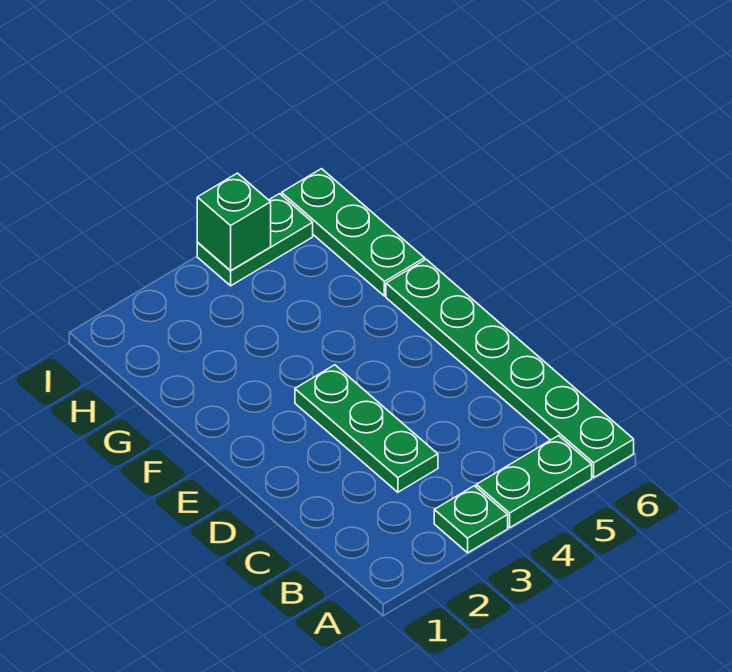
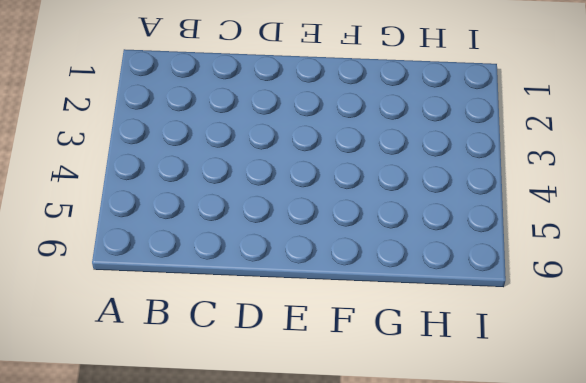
none -> green plate A3 level 1
none -> green plate A4:A5 level 1

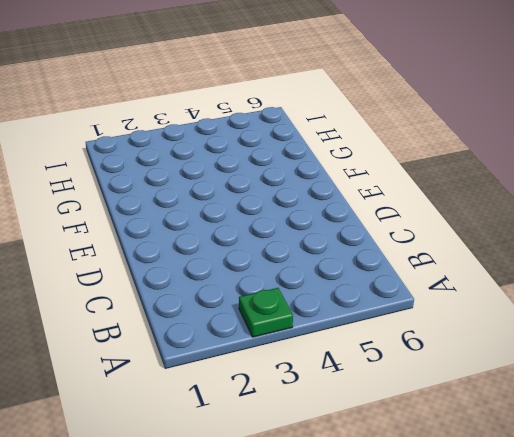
none -> green plate A4:A5 level 1
none -> green plate A6:F6 level 1

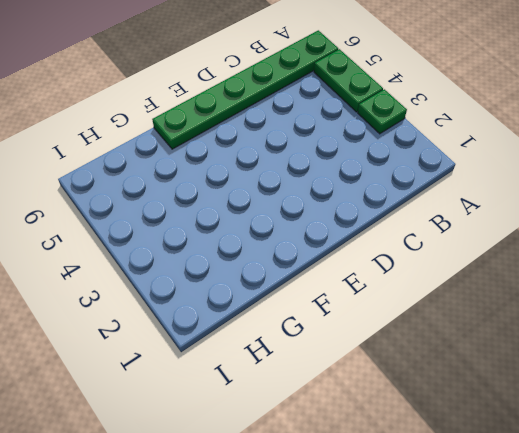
none -> green plate C3:E3 level 1
none -> green plate G6:I6 level 1

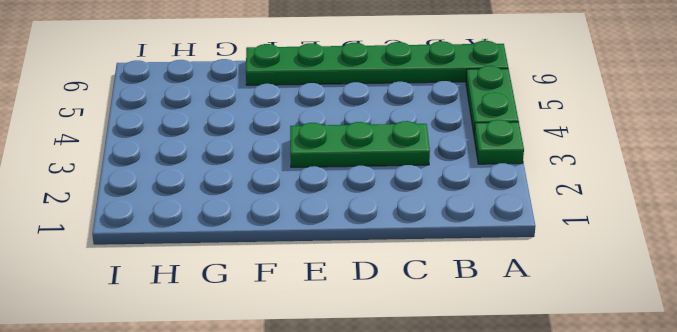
none -> green plate G6:I6 level 1
none -> green plate I4:I5 level 1

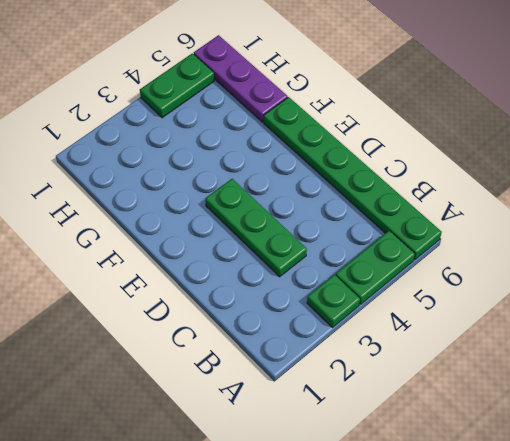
purple plate G6:I6 level 1 -> green plate G6:I6 level 1
none -> green brick I4 level 2

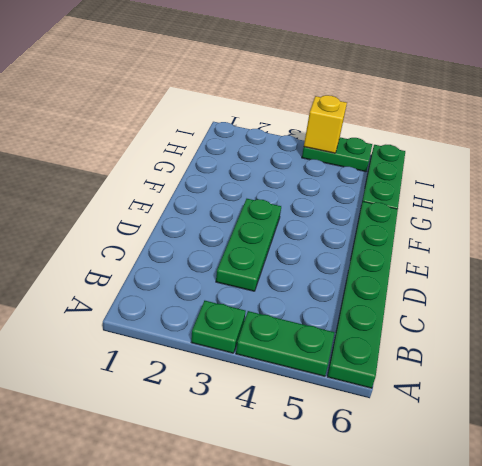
yellow brick I4 level 2 -> green brick I4 level 2

